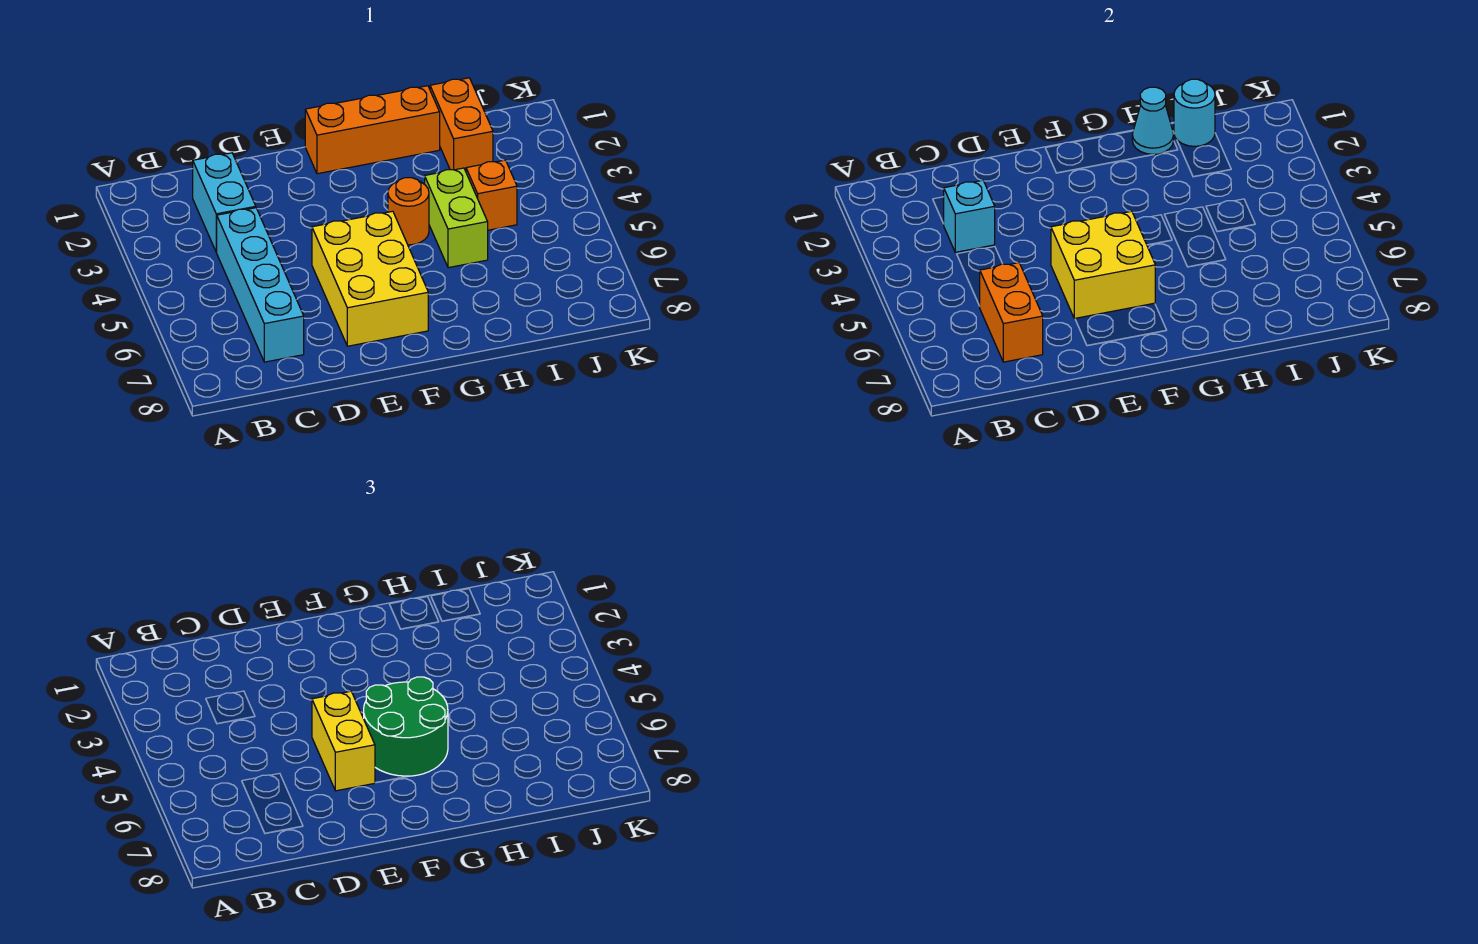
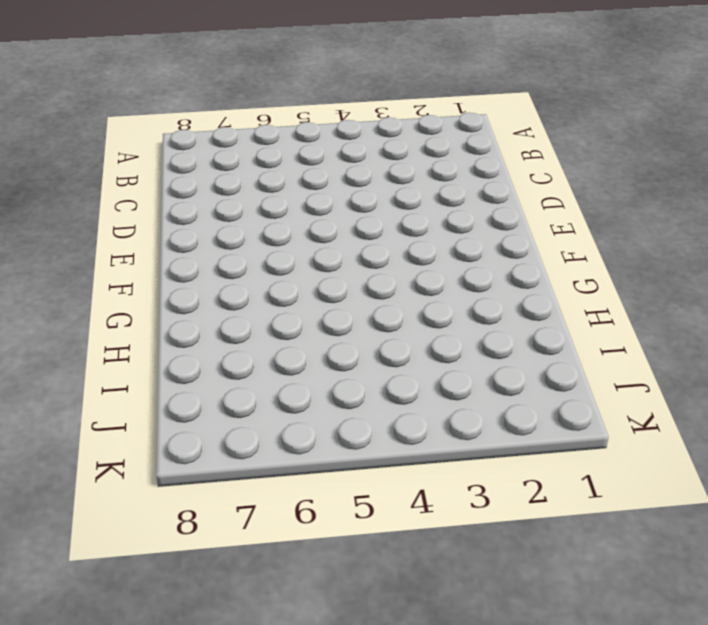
none -> cyan brick C2:C3 level 1
none -> cyan brick C4:C7 level 1
none -> yellow brick E5:F7 level 1

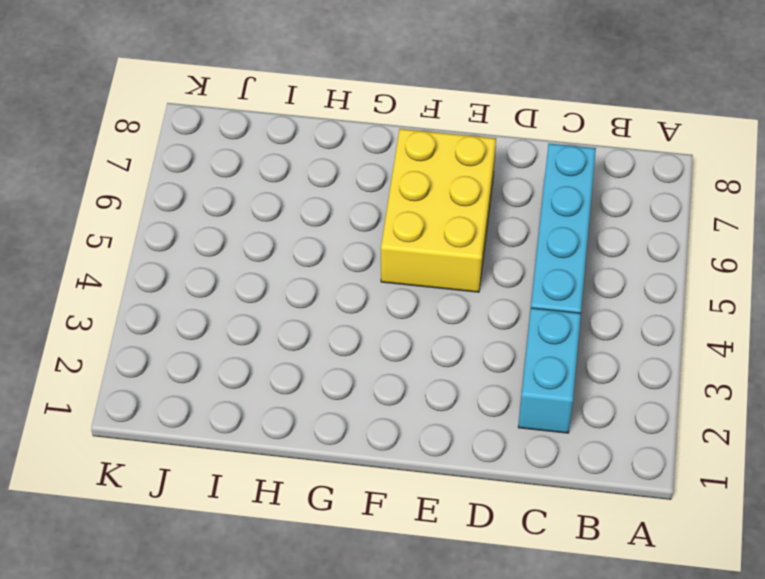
none -> orange brick F1:H1 level 1
none -> orange round brick G4 level 1
none -> lime brick H4:H5 level 1

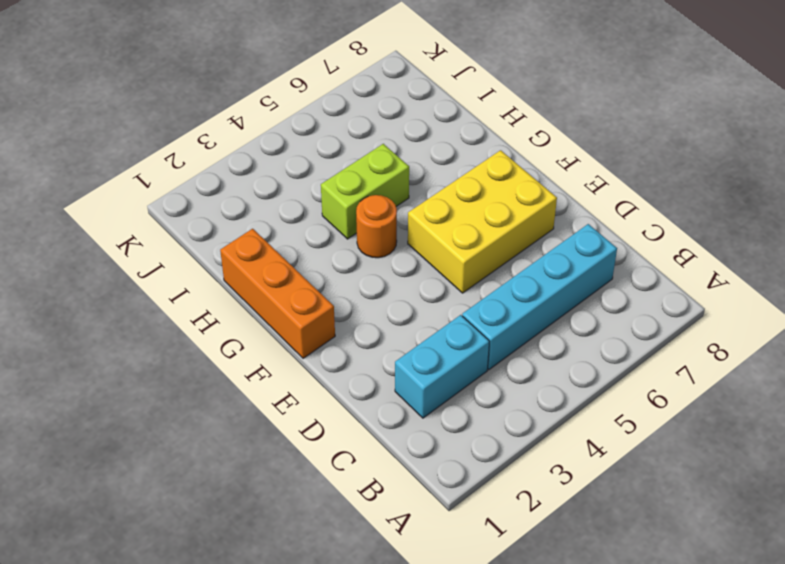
none -> orange brick I1:I2 level 1
none -> orange brick I4 level 1
none -> cyan brick C3 level 2

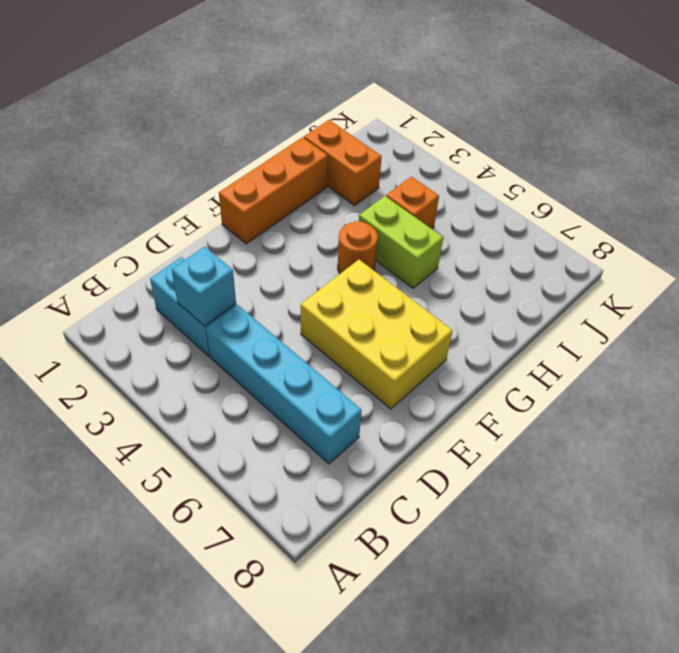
none -> orange brick C6:C7 level 2
none -> yellow brick E5:F6 level 2
none -> cyan cone H1 level 2

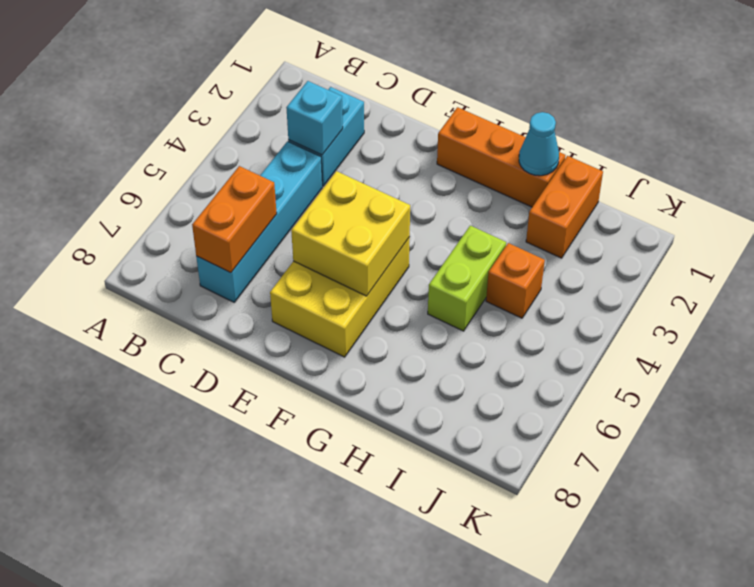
none -> orange round brick G4 level 1
none -> cyan round brick I1 level 2
none -> yellow brick E5:E6 level 3

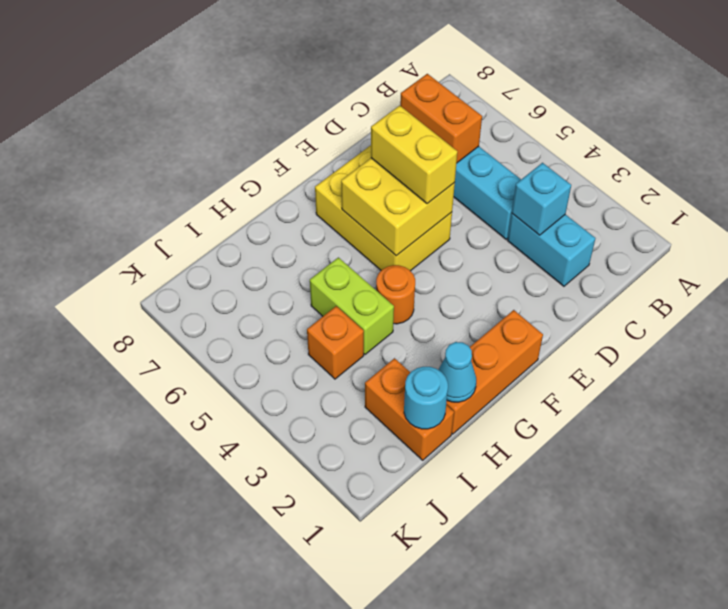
none -> green round brick F5:G6 level 3

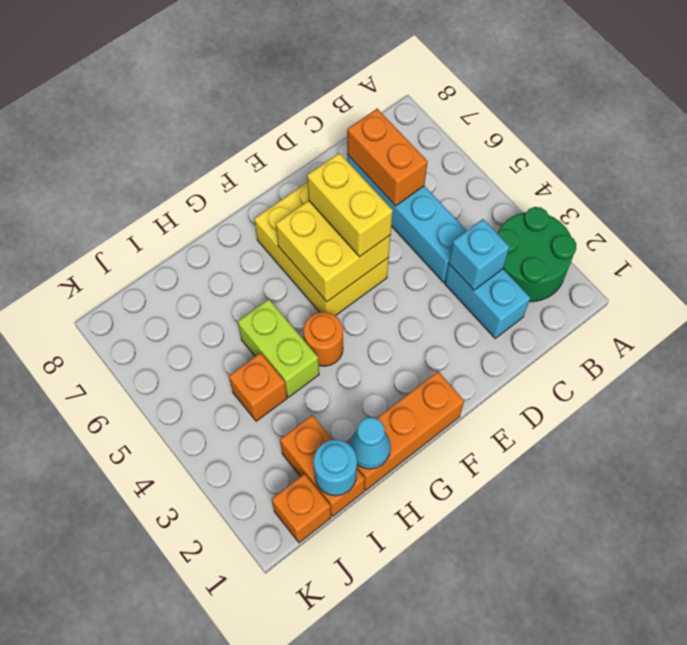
green round brick A2:B3 level 1 -> green round brick F5:G6 level 3
orange brick J1 level 1 -> none

